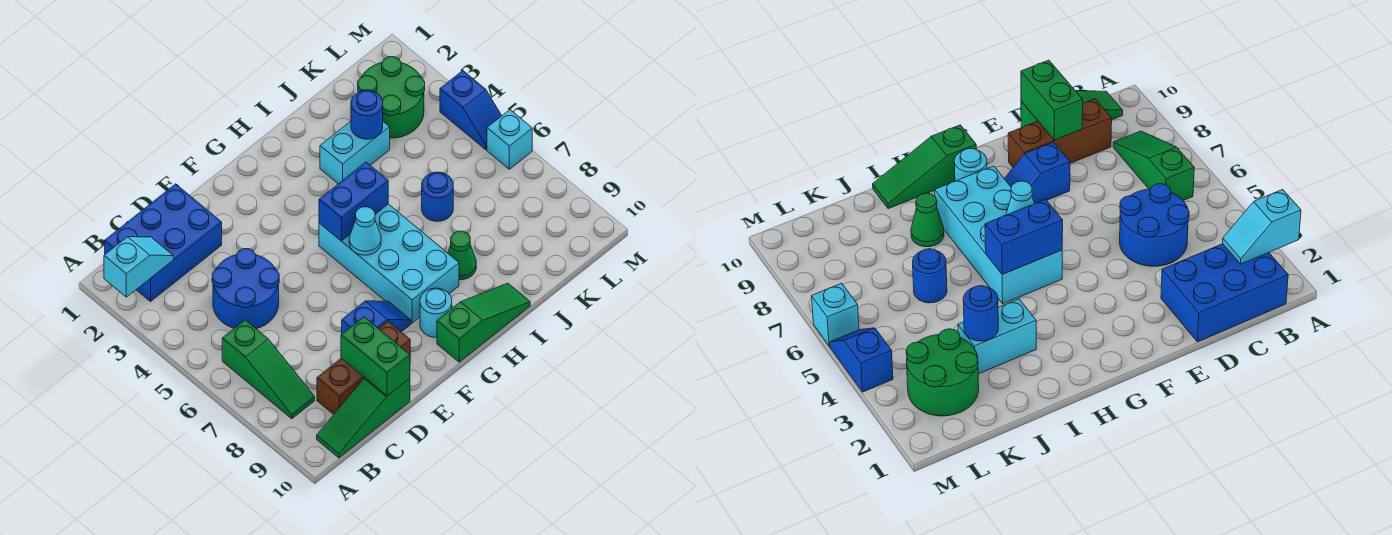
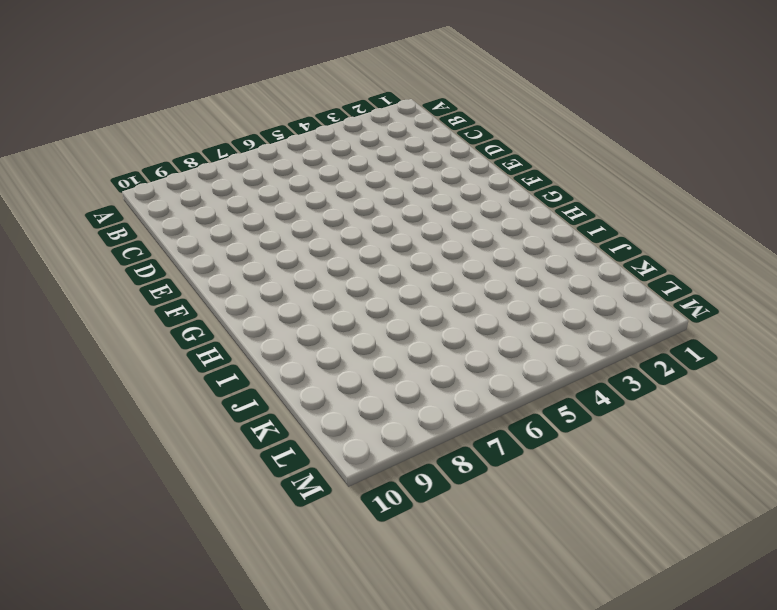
none -> blue brick B1:D2 level 1
none -> green slope B6:B8 level 1 top 6
none -> green slope B10:D10 level 1 top D

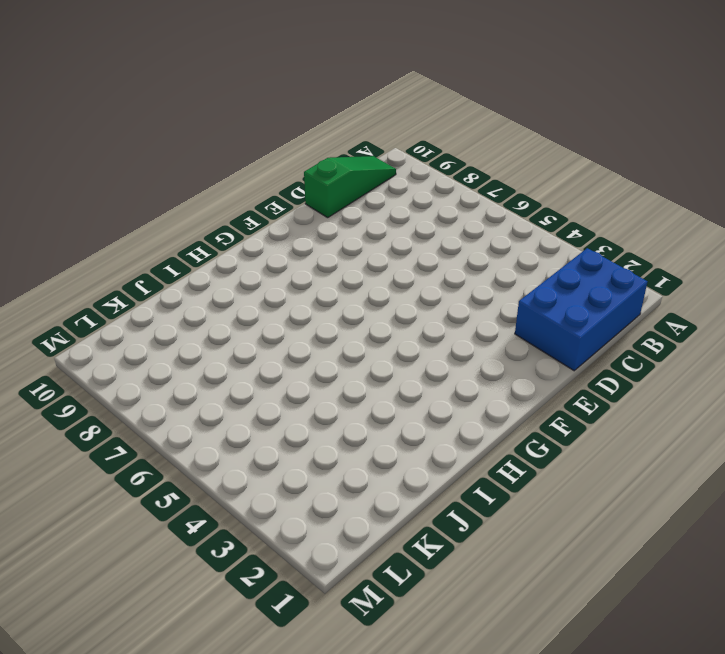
none -> green slope B6:B8 level 1 top 6
none -> blue round brick C4:D5 level 1
none -> brown brick C9:E9 level 1

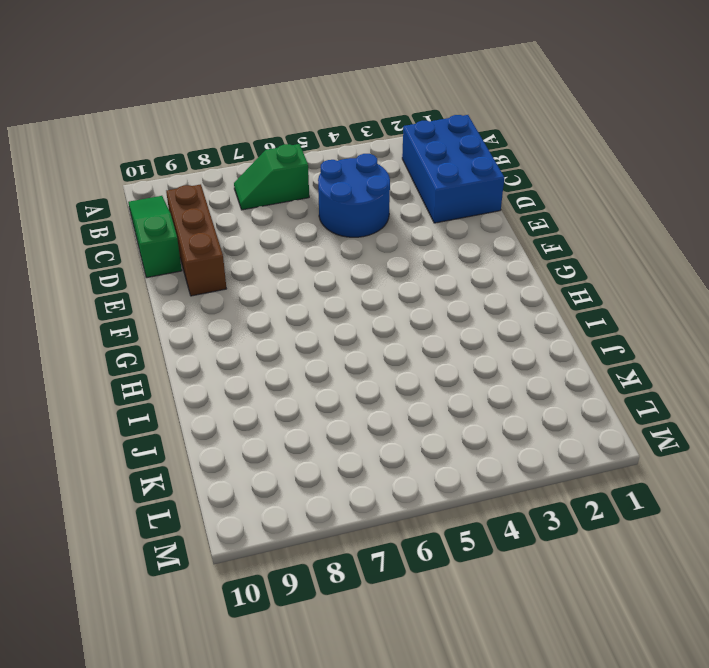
green slope B6:B7 level 1 top 6 -> green slope B6:B8 level 1 top 6
none -> blue slope E8:F8 level 1 top E
none -> cyan brick G5:H8 level 1
none -> cyan round brick G9 level 1

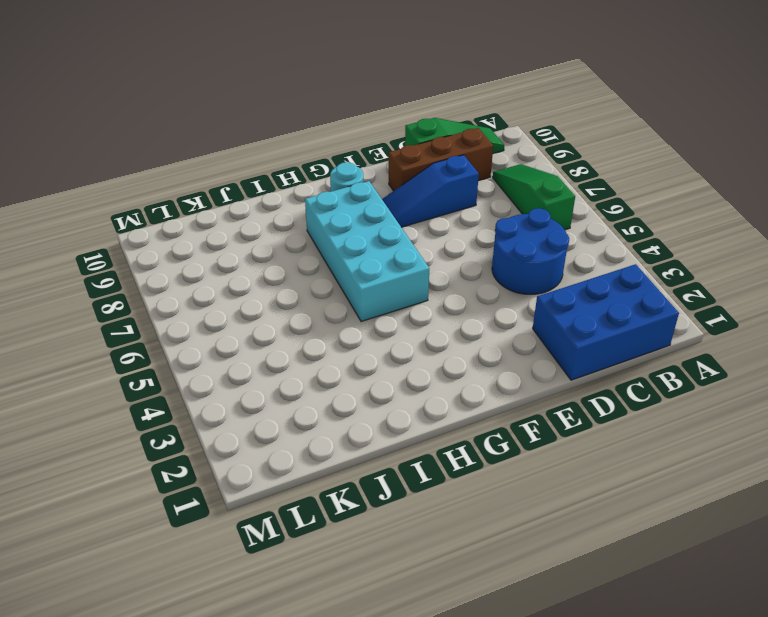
blue slope D8:F8 level 1 top D -> blue slope E8:F8 level 1 top E
none -> green slope G10:I10 level 1 top G
none -> cyan brick I3:J3 level 1
none -> green cone I8 level 1

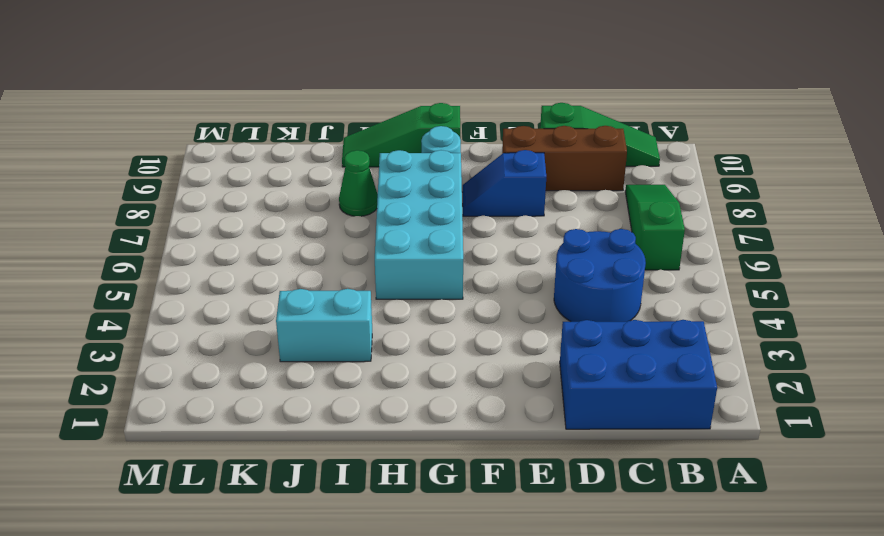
none -> blue round brick J6 level 1
none -> green round brick K2:L3 level 1
none -> blue slope M4:M5 level 1 top 4

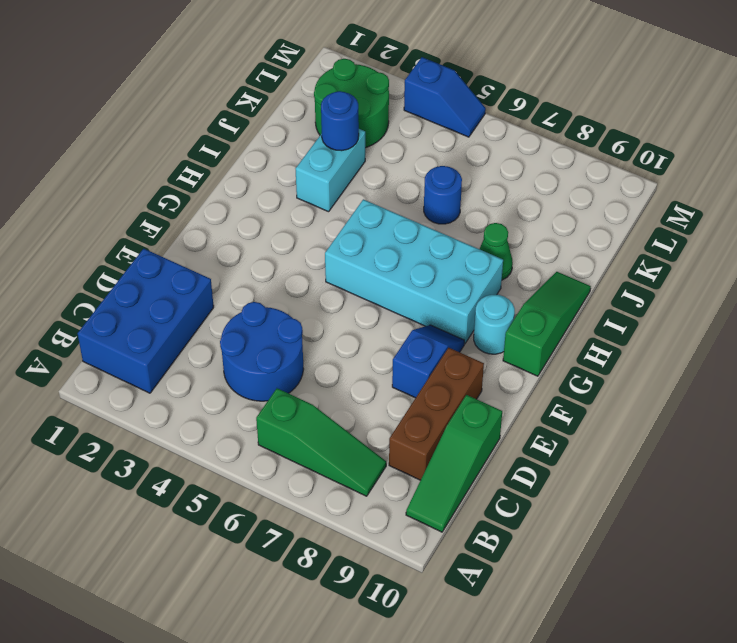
none -> cyan brick M6 level 1
none -> cyan slope A2:B2 level 2 top A
none -> green brick D9:D10 level 2

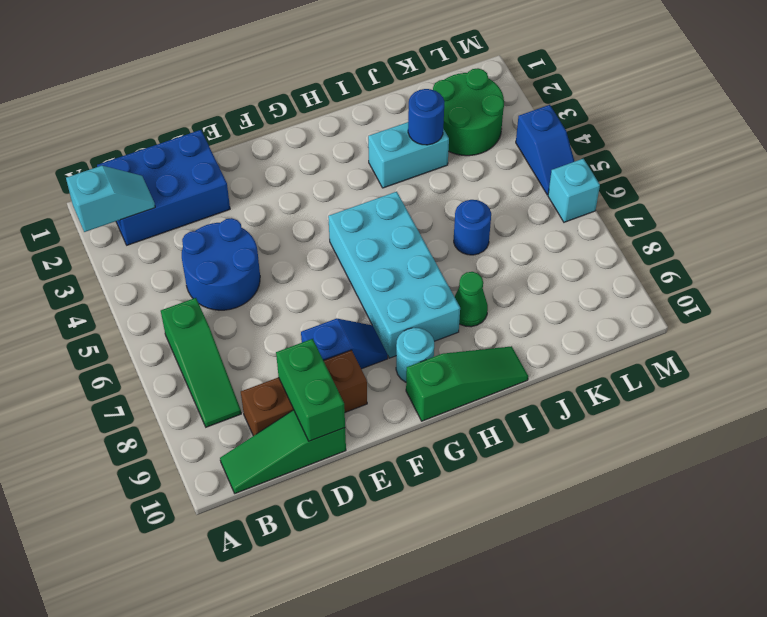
none -> blue brick G5:H5 level 2
none -> cyan cone G6 level 2

